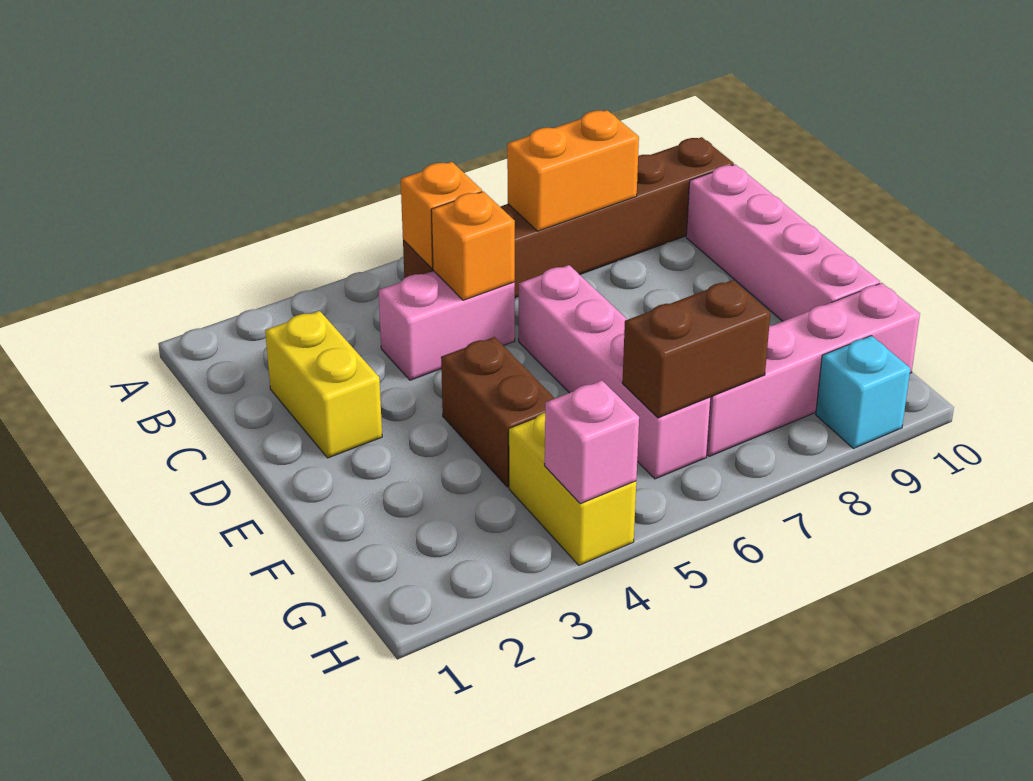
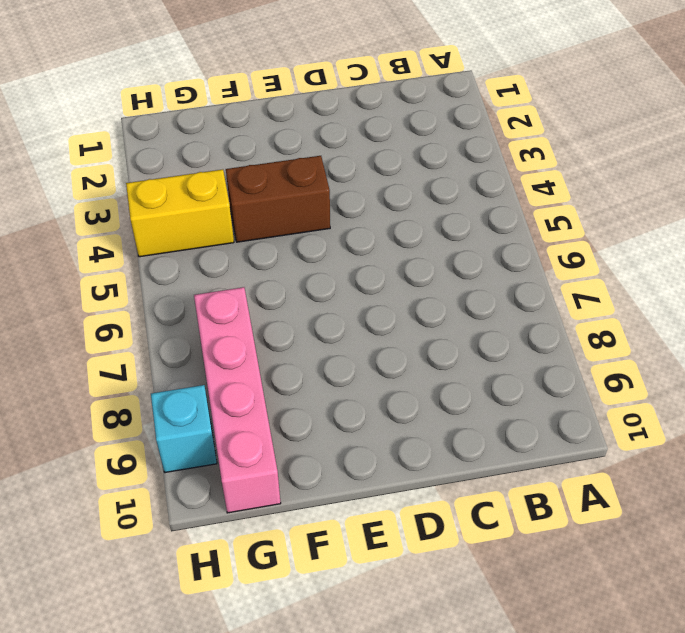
none -> brown brick B5:B10 level 1
none -> yellow brick C2:D2 level 1
none -> pink brick C4:C5 level 1

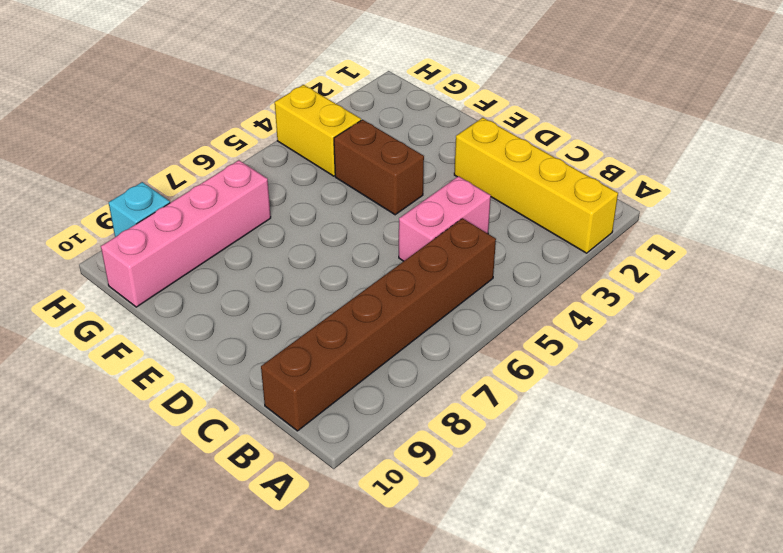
yellow brick A2:D2 level 1 -> yellow brick C2:D2 level 1
none -> pink brick C10:F10 level 1
none -> pink brick D6:G6 level 1
none -> orange brick B5 level 2

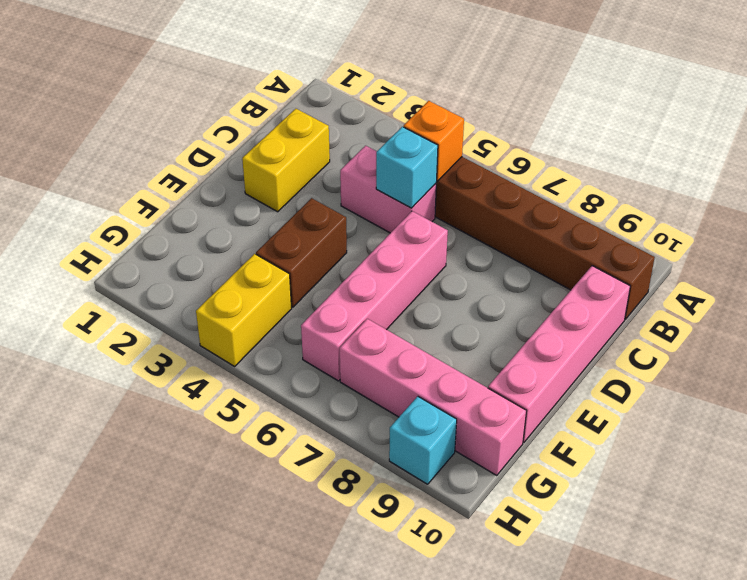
cyan brick C5 level 2 -> orange brick C5 level 2
none -> orange brick B7:B8 level 2
none -> brown brick G6:G7 level 2
none -> pink brick H4 level 2

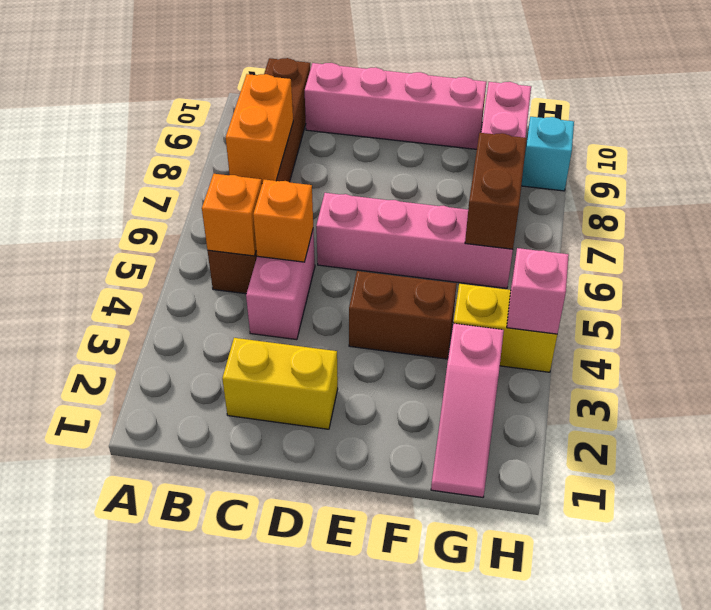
pink slope G1:G3 level 1 top 3 -> none

